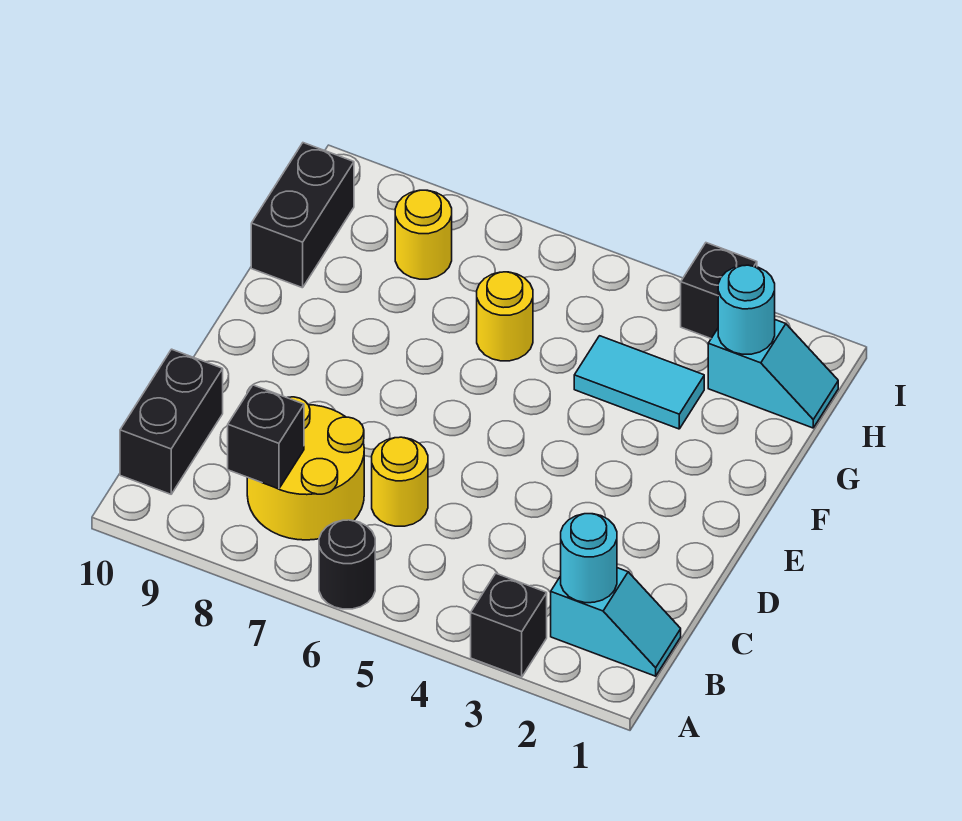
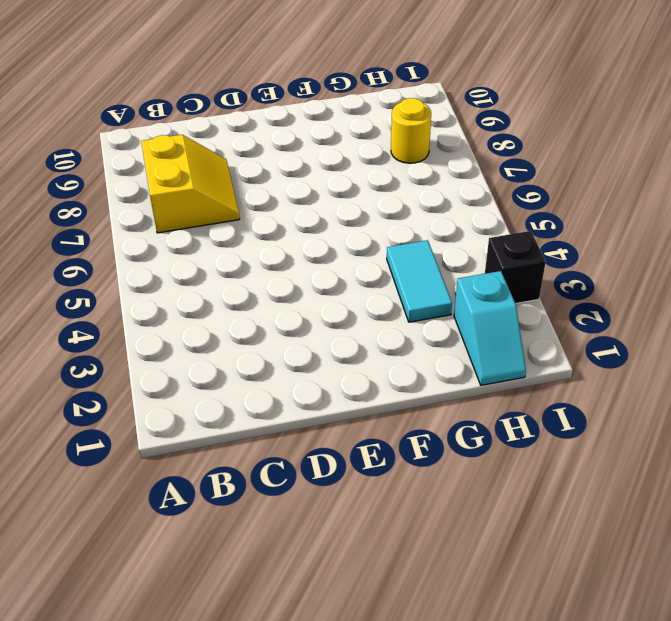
yellow slope B7:C8 level 1 top B -> yellow round brick B7:C8 level 1
none -> black brick A3 level 1
none -> black round brick A6 level 1
none -> cyan slope B1:B2 level 1 top 2

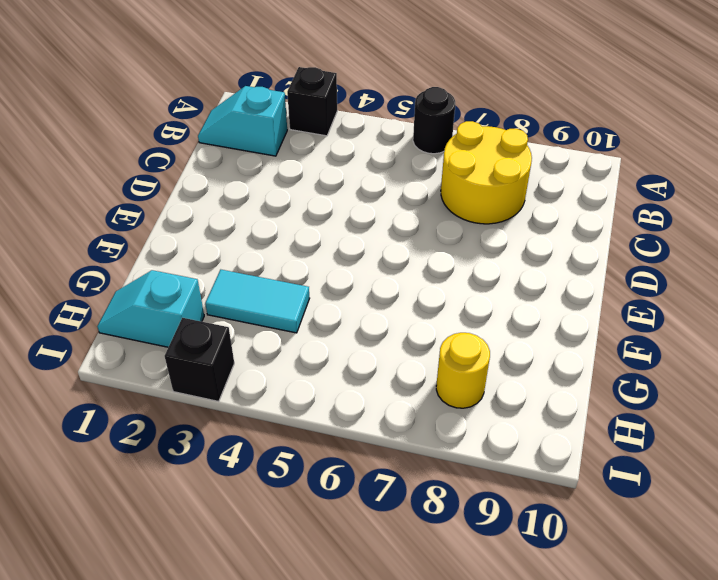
none -> black brick B10:C10 level 1
none -> yellow round brick C6 level 1
none -> yellow round brick G6 level 1

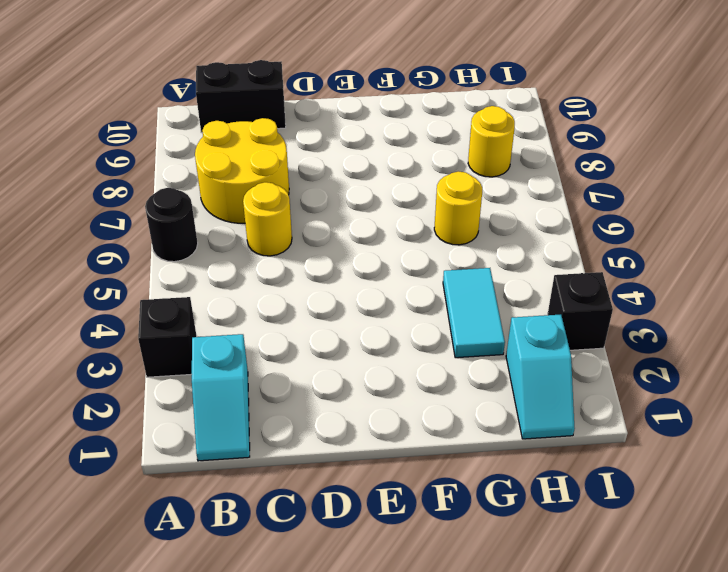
none -> black brick G10:H10 level 1
none -> cyan round brick B2 level 2
none -> black brick B8 level 2

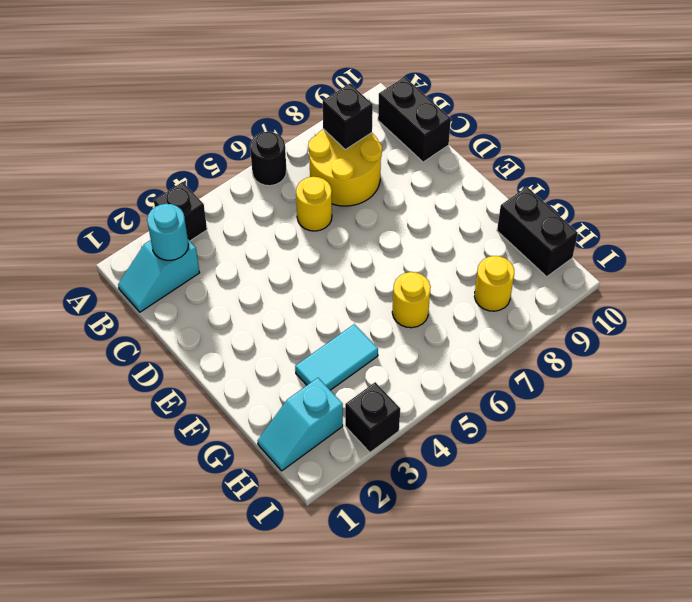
none -> cyan round brick H2 level 2

